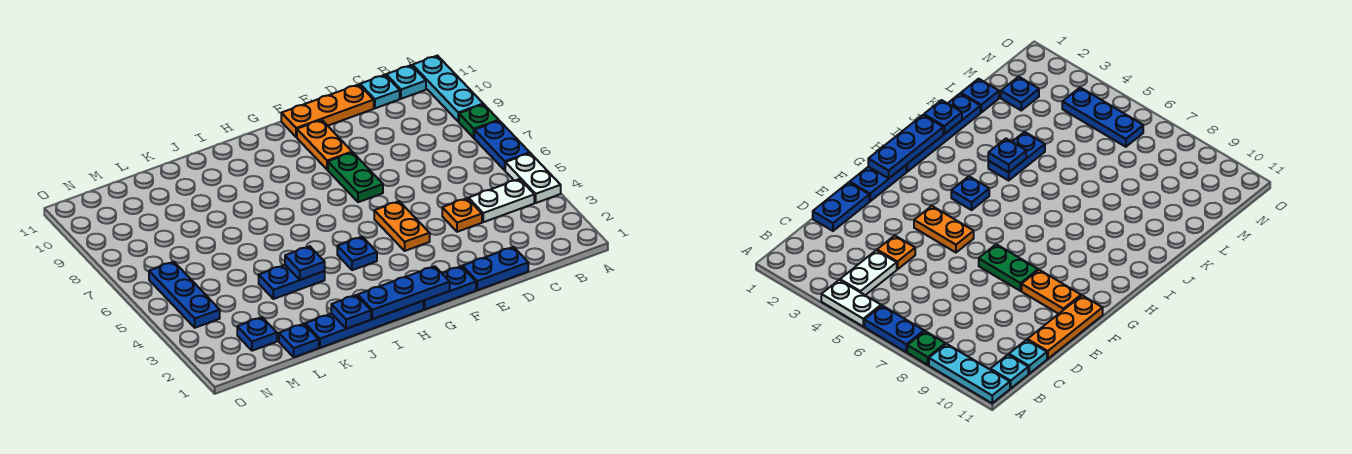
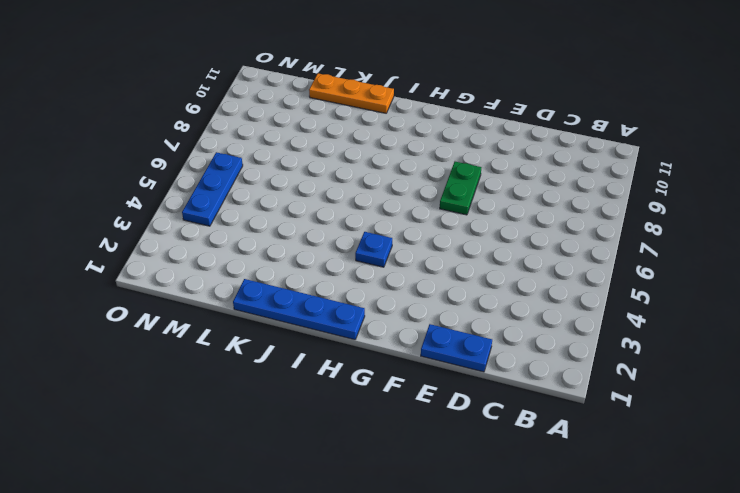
orange plate J11:L11 level 1 -> orange plate D11:F11 level 1
none -> white plate A4:A5 level 1
none -> blue plate A6:A7 level 1
none -> green plate A8 level 1

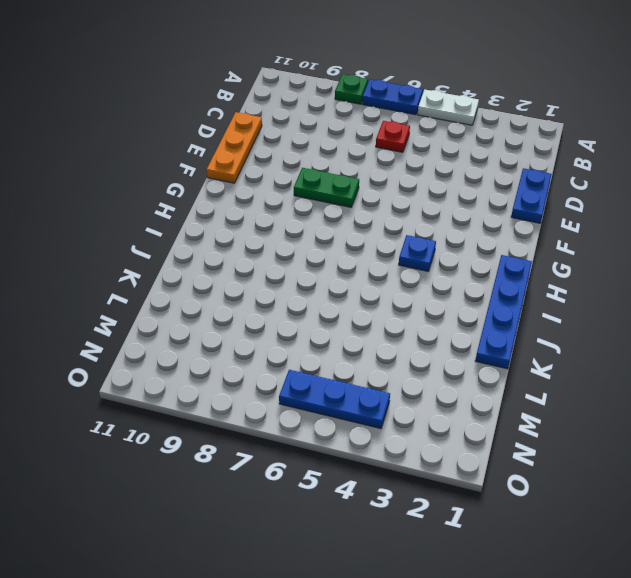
red plate C6 level 1 -> none
none -> cyan plate A9:A11 level 1
none -> white plate B4:C4 level 1
none -> cyan plate B11 level 1

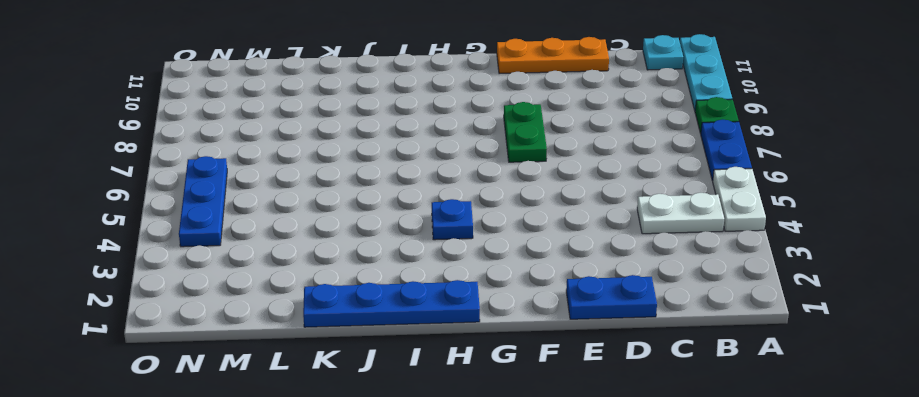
none -> cyan plate C11 level 1
none -> orange plate D4 level 1
none -> blue plate F1:G1 level 1

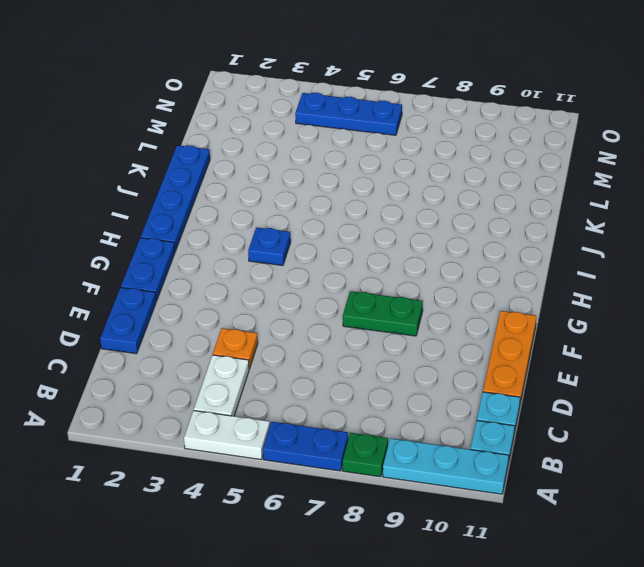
none -> orange plate F4:F5 level 1
none -> orange plate F9:F10 level 1
none -> blue plate J4:K4 level 1

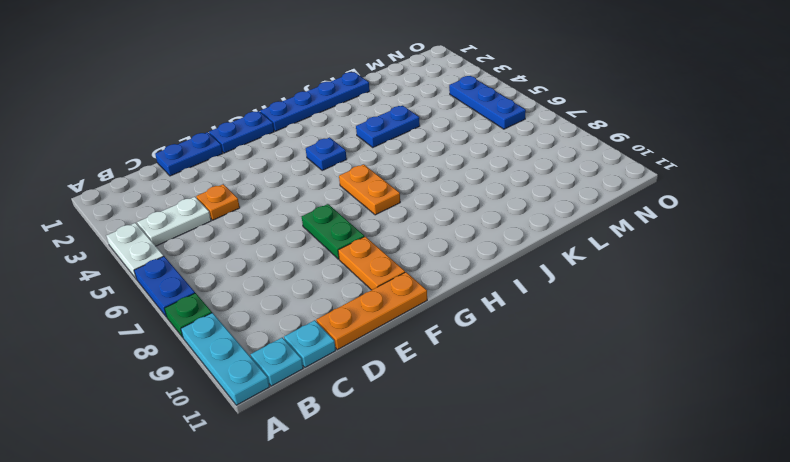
orange plate H6:H7 level 1 -> orange plate F4:F5 level 1
none -> blue plate L1 level 1
none -> blue plate M2 level 1
none -> blue plate G1:I1 level 2

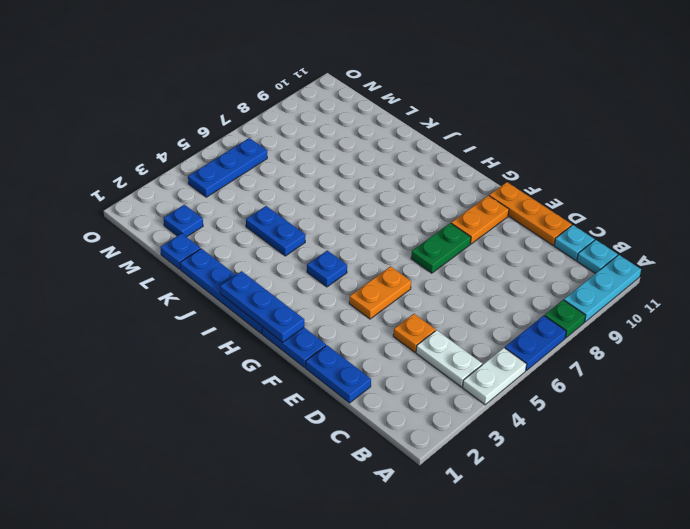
none -> blue plate J1 level 2
none -> blue plate J4 level 2

